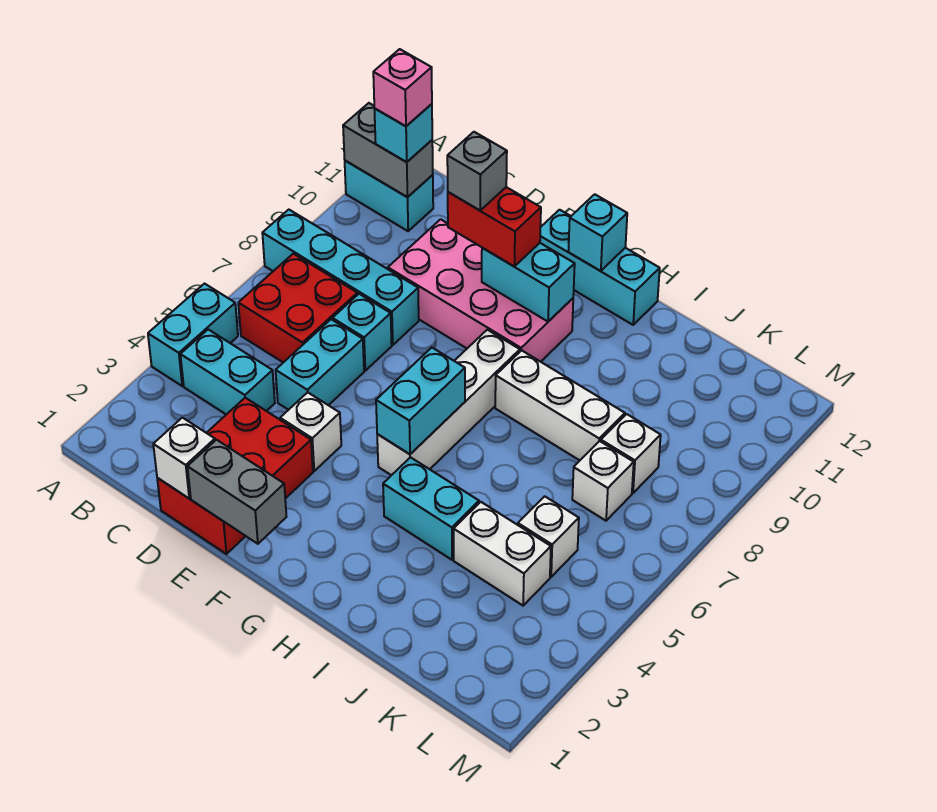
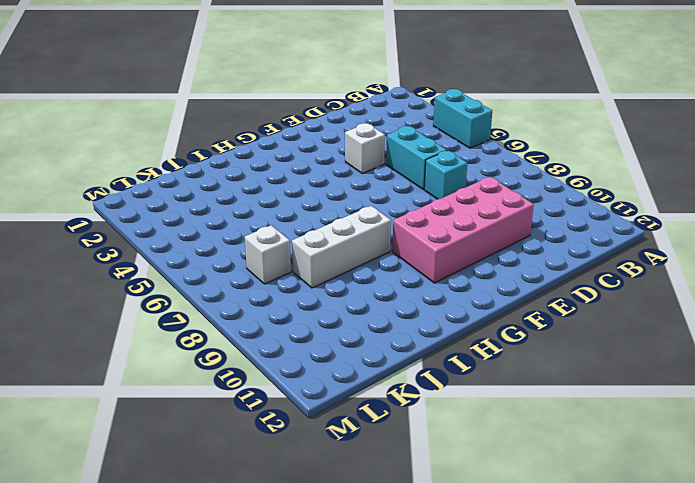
none -> cyan brick A8:D8 level 1
none -> cyan brick A11:B11 level 1
none -> cyan brick B4:C4 level 1

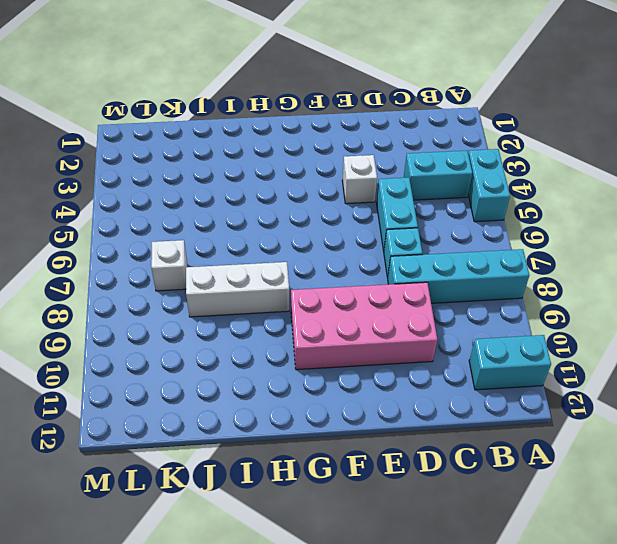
none -> red brick B6:C7 level 1
none -> red brick D1:E3 level 1
none -> cyan brick F12:H12 level 1

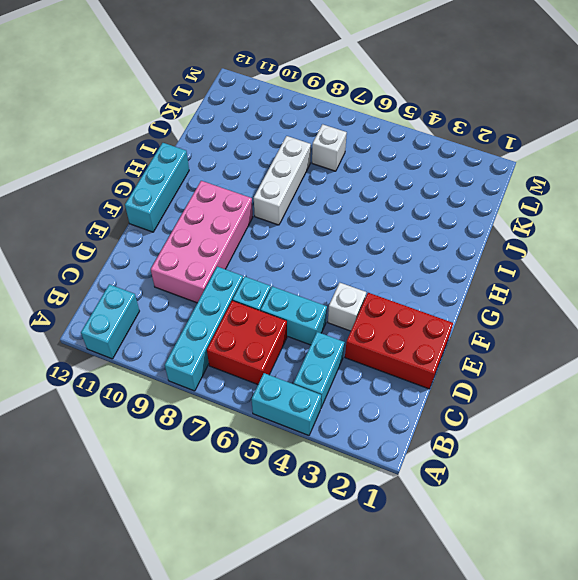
none -> white brick G5:G8 level 1
none -> cyan brick H4:I4 level 1
none -> white brick J4:K4 level 1

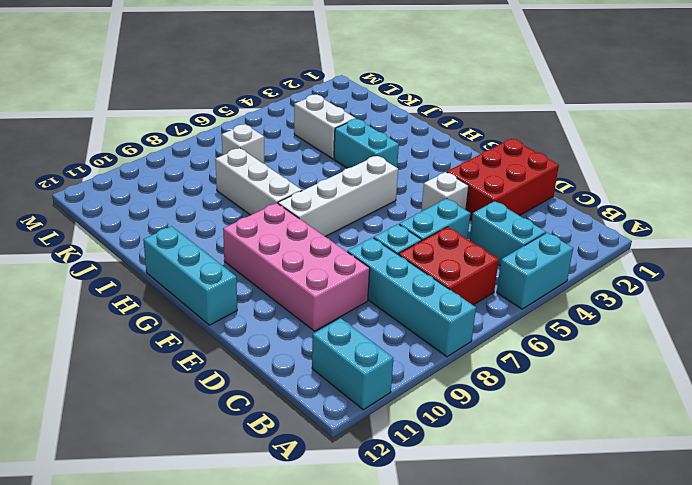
none -> white brick K5 level 1
none -> white brick K8 level 1
none -> grey brick A11:B11 level 2

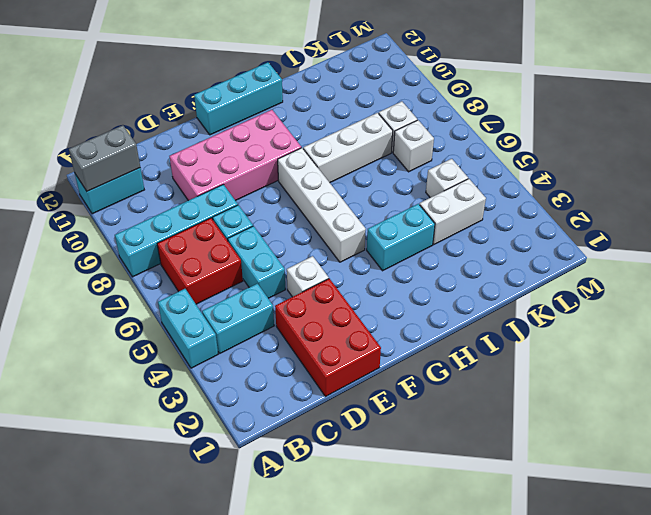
none -> white brick D1 level 2
none -> grey brick E1:F1 level 2
none -> cyan brick F10:G10 level 2

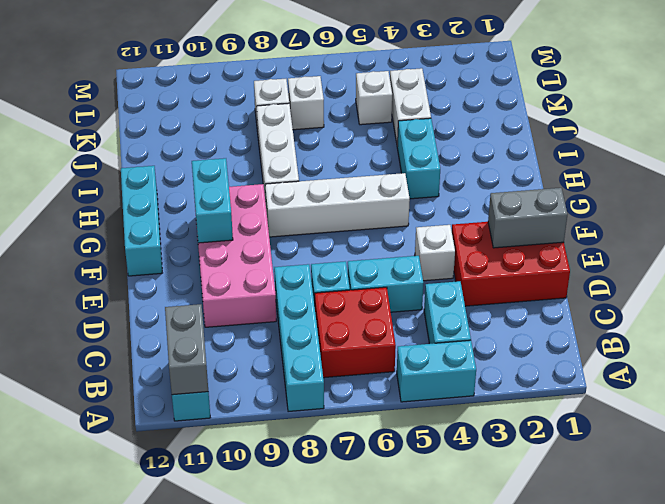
grey brick E1:E2 level 2 -> grey brick E1:F1 level 2
none -> white brick D1 level 2
none -> cyan brick G5:G6 level 2
none -> cyan brick G12 level 2

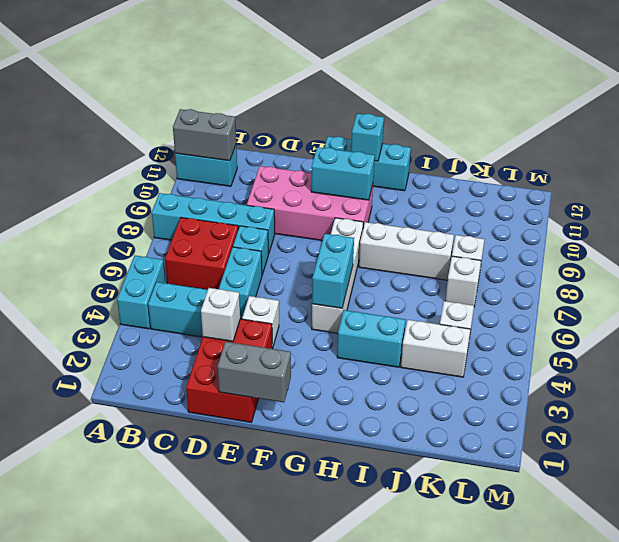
white brick D3 level 2 -> white brick D1 level 2
none -> cyan brick B11 level 3
none -> red brick E10:F10 level 3
none -> pink brick B11 level 4

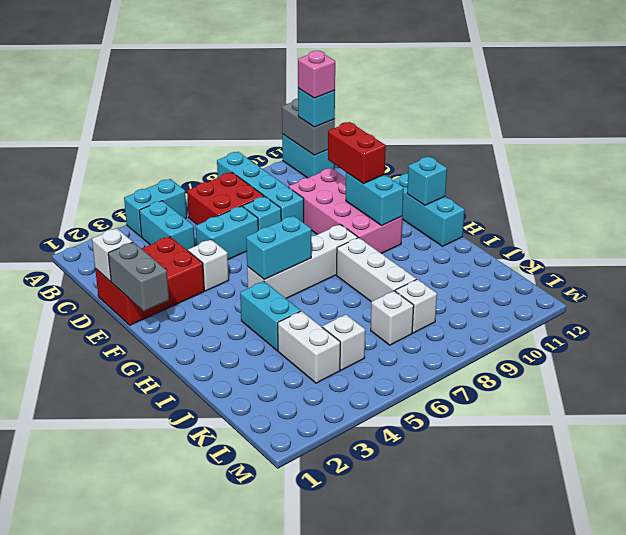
none -> grey brick E10 level 4

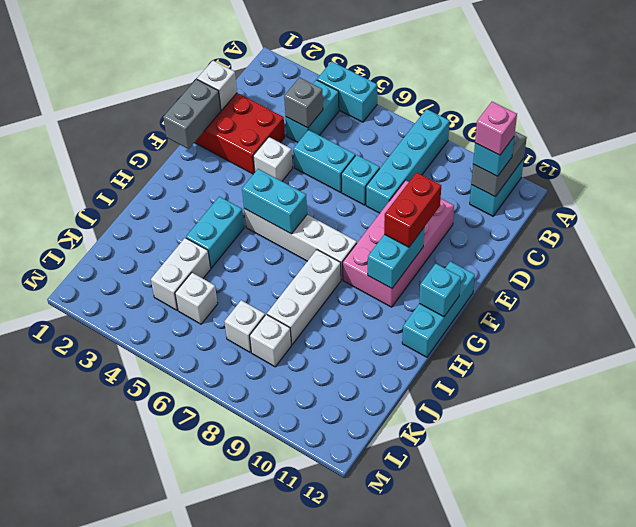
grey brick C4 level 2 -> grey brick E10 level 4
none -> red brick B6:C7 level 1

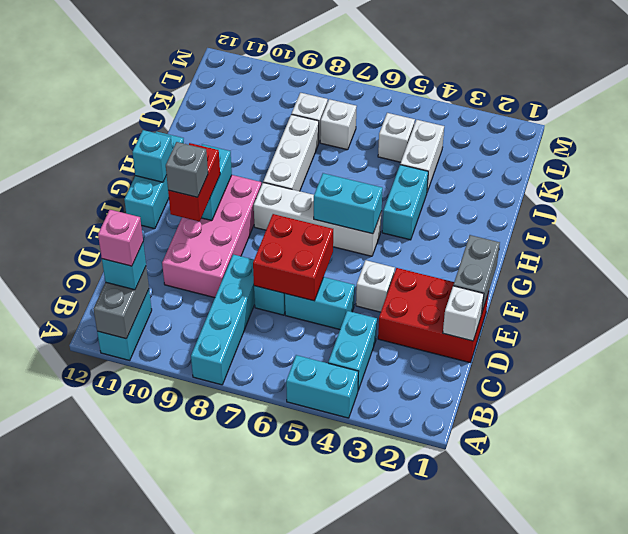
red brick D6:E7 level 2 -> red brick B6:C7 level 1

